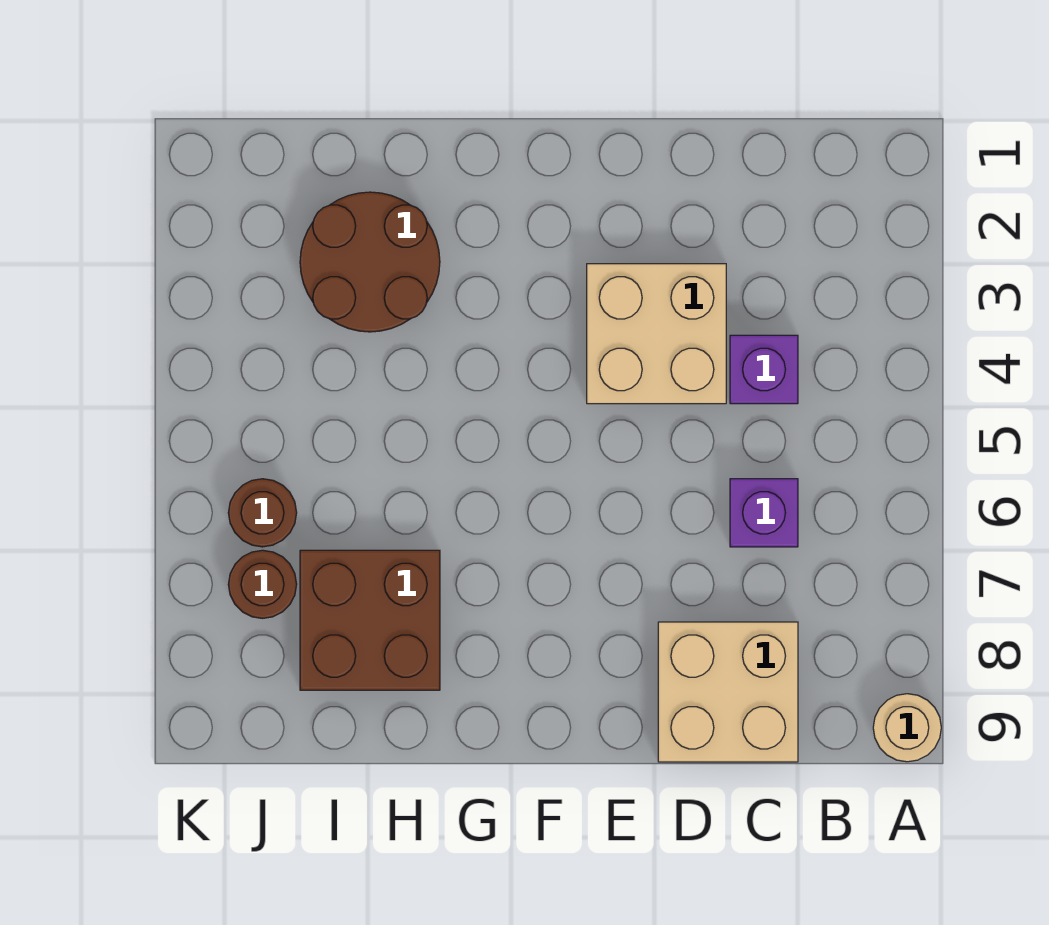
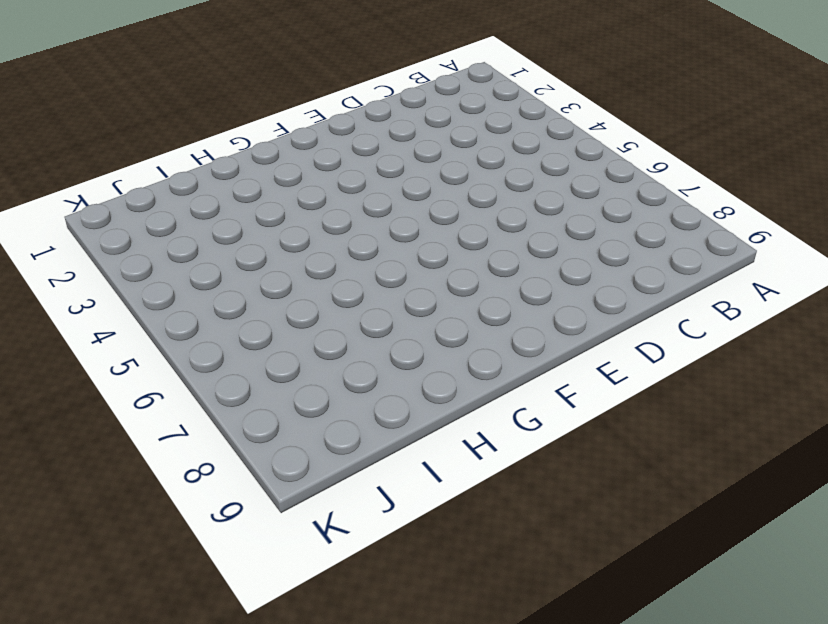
none -> tan round brick A9 level 1
none -> purple brick C4 level 1

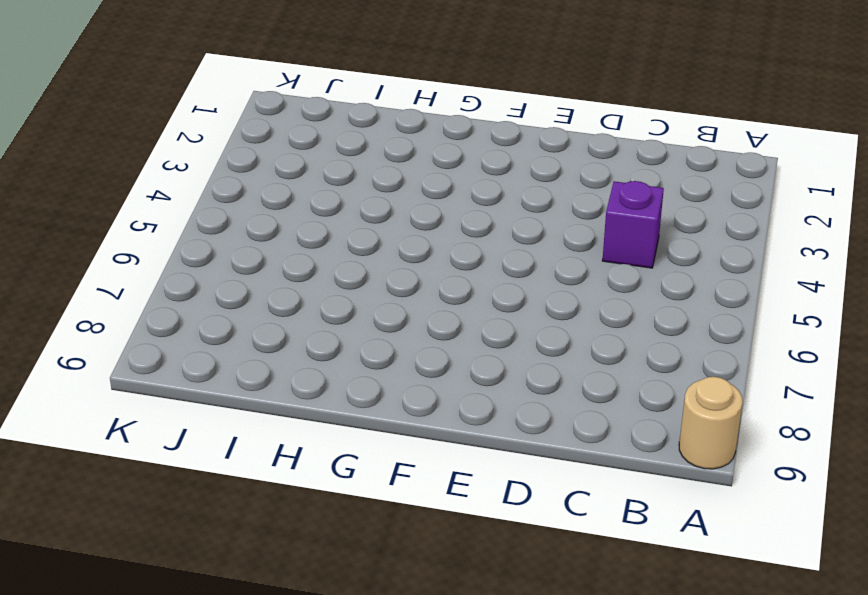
none -> purple brick C6 level 1
none -> tan brick C8:D9 level 1

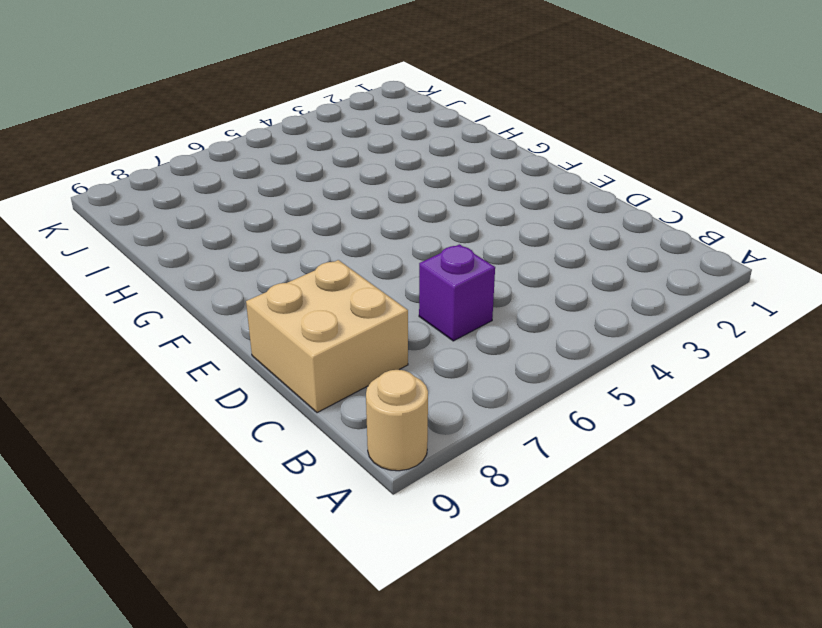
none -> purple brick C4 level 1
none -> tan brick D3:E4 level 1

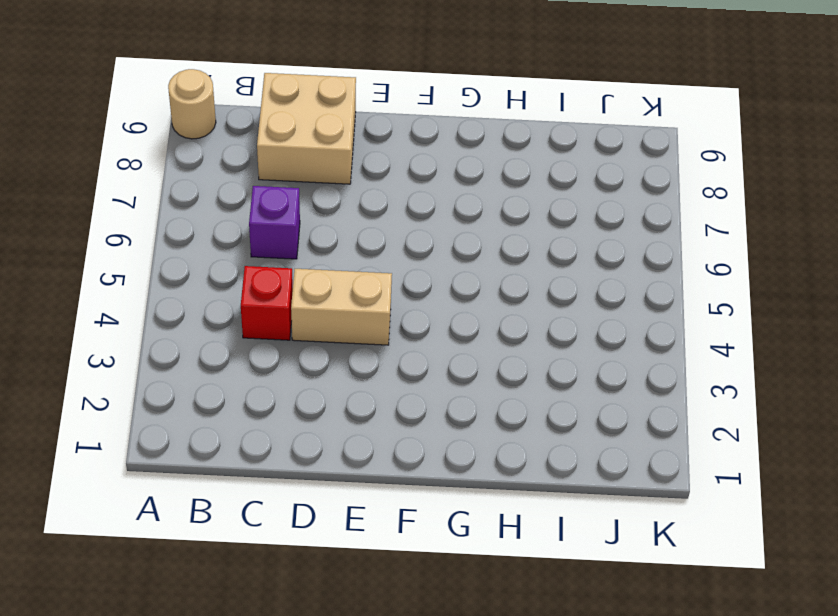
red brick C4 level 1 -> purple brick C4 level 1
tan brick D4:E4 level 1 -> tan brick D3:E4 level 1
none -> brown round brick H2:I3 level 1
none -> brown brick H7:I8 level 1

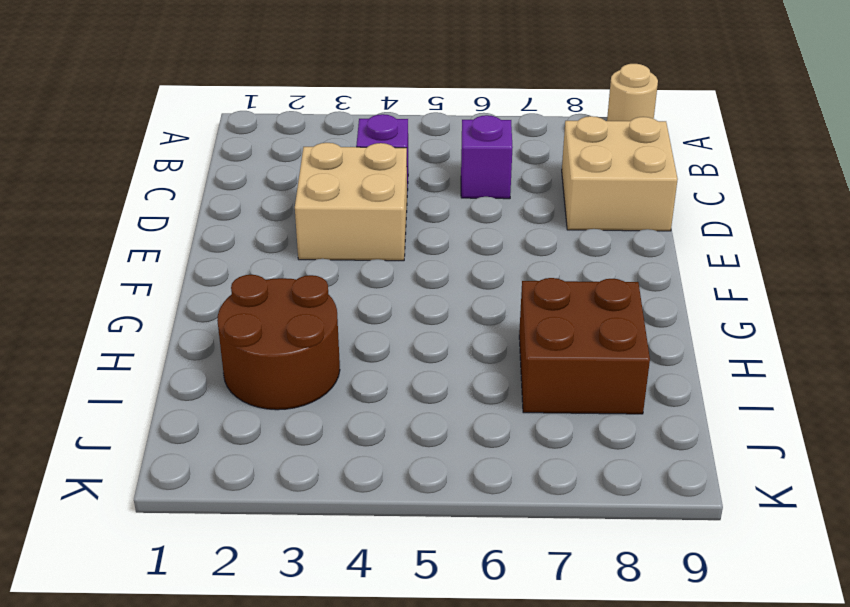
none -> brown round brick J6 level 1
none -> brown round brick J7 level 1

